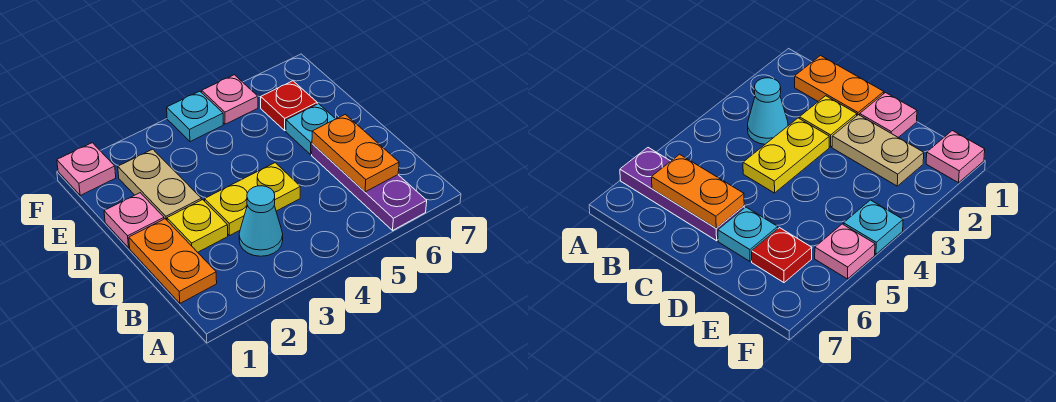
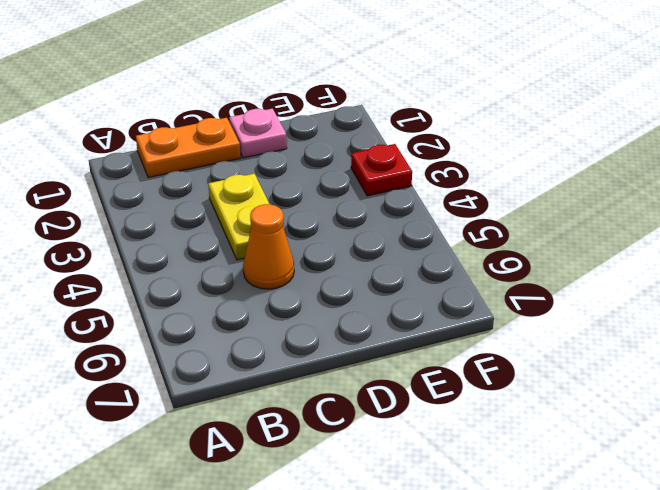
orange cone C5 level 1 -> none
red plate F3 level 1 -> red plate E6 level 1
none -> purple plate A6:C6 level 1
none -> cyan cone B3 level 1
none -> yellow plate C2 level 1

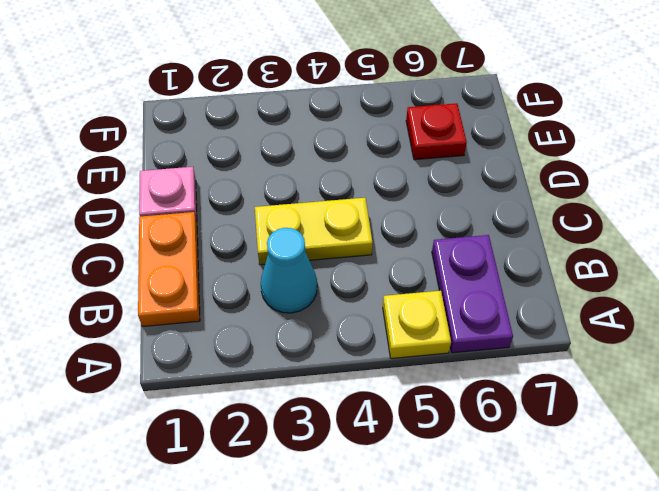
yellow plate A5 level 1 -> yellow plate C2 level 1
purple plate A6:B6 level 1 -> purple plate A6:C6 level 1
none -> tan plate D2:E2 level 1
none -> cyan plate D6 level 1
none -> pink plate F1 level 1

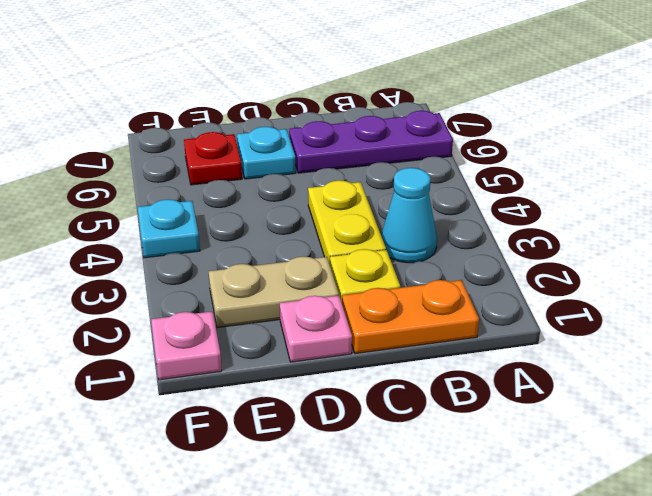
none -> pink plate F5 level 1
none -> orange plate B6:C6 level 2

